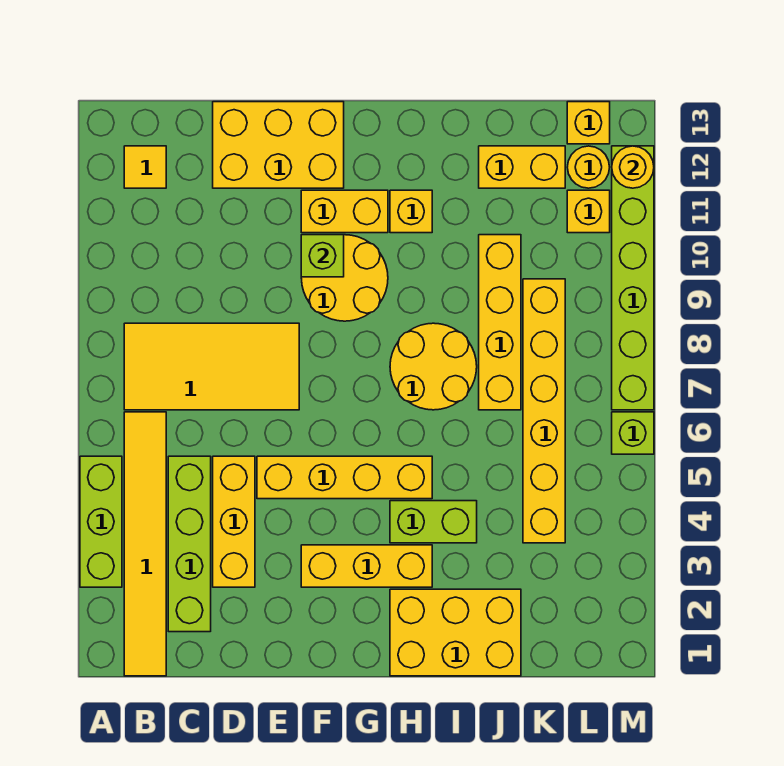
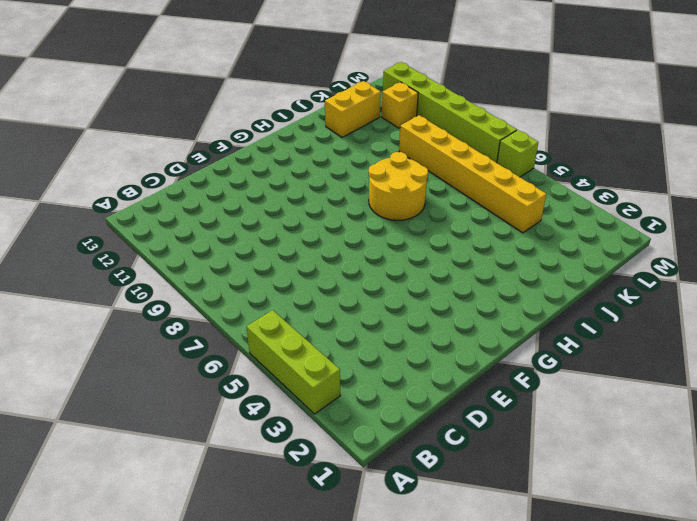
none -> yellow tile B1:B6 level 1
none -> yellow tile B7:E8 level 1
none -> yellow tile B12 level 1

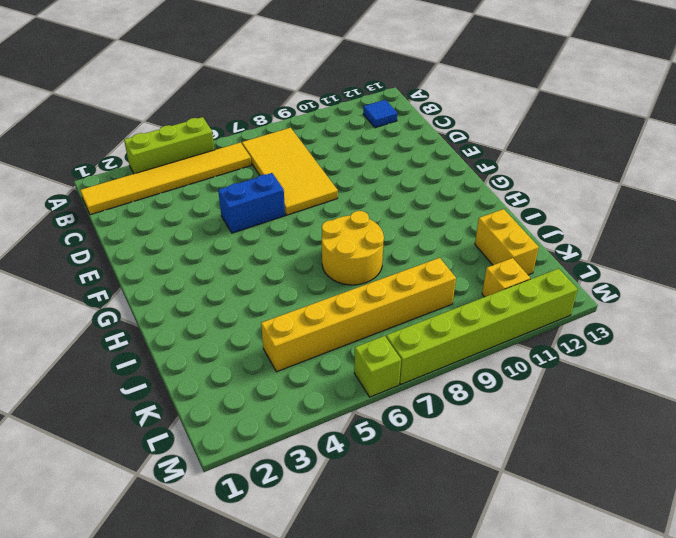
blue tile B12 level 1 -> yellow tile B12 level 1
blue brick E5:E6 level 1 -> yellow brick E5:H5 level 1
none -> lime brick C2:C5 level 1
none -> yellow brick D3:D5 level 1
none -> yellow brick D12:F13 level 1

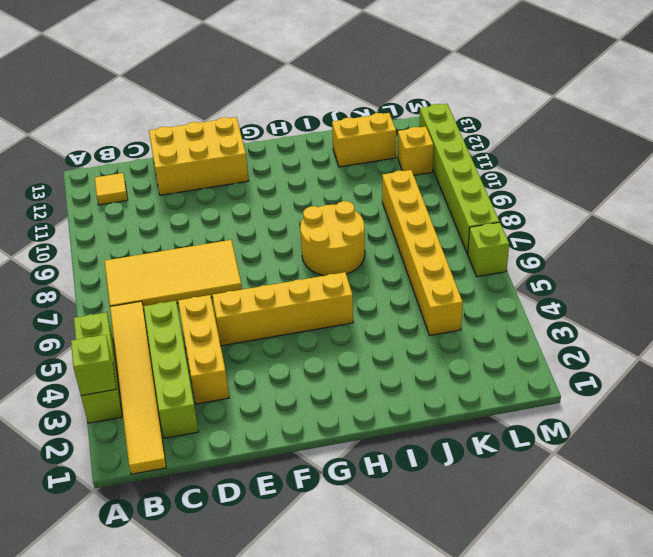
lime brick A3 level 2 -> lime brick F10 level 2
none -> yellow brick F3:H3 level 1
none -> yellow round brick F9:G10 level 1
none -> yellow brick F11:G11 level 1

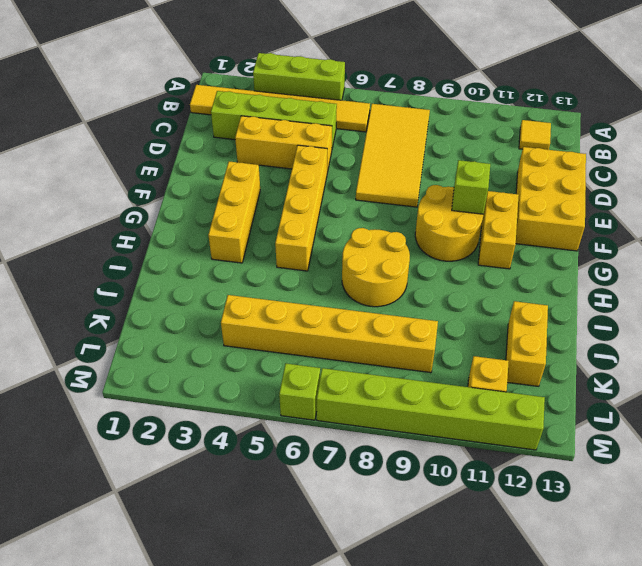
none -> yellow brick H1:J2 level 1
none -> lime brick H4:I4 level 1
none -> yellow brick H11 level 1

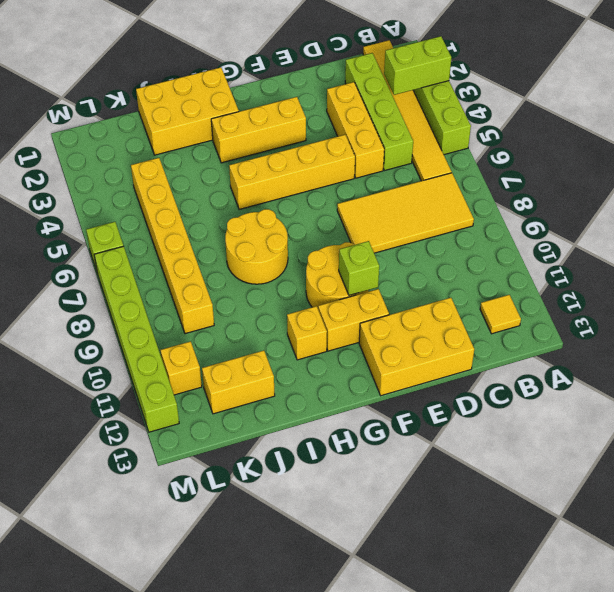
lime brick A3:B3 level 2 -> lime brick H4:I4 level 1
none -> yellow brick J7:J10 level 1
none -> yellow round brick L12 level 1
none -> yellow brick L13 level 1

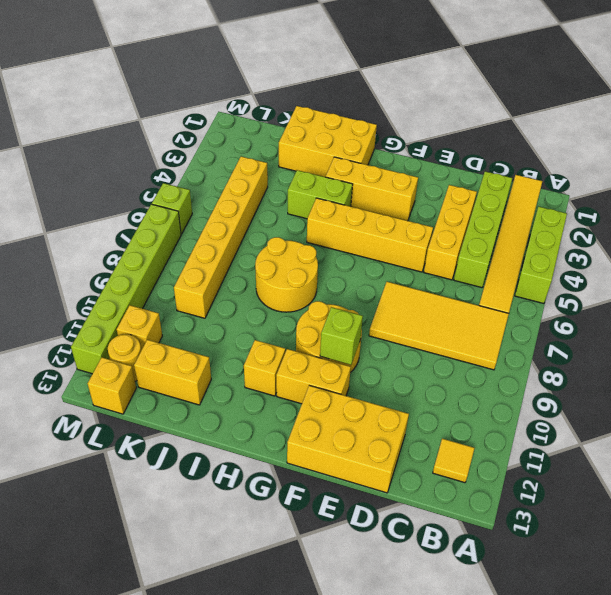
none -> yellow brick J7:J10 level 1
none -> yellow round brick M12 level 2

